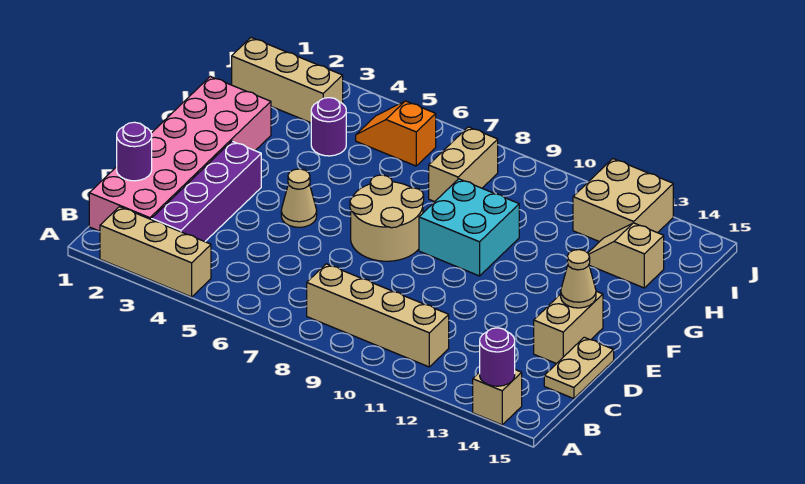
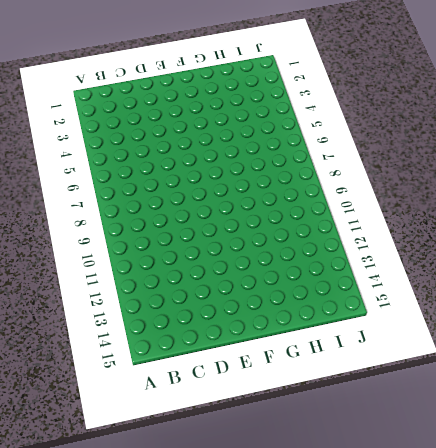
none -> tan brick A2:A4 level 1
none -> tan brick A14 level 1
none -> pink brick B1:G2 level 1

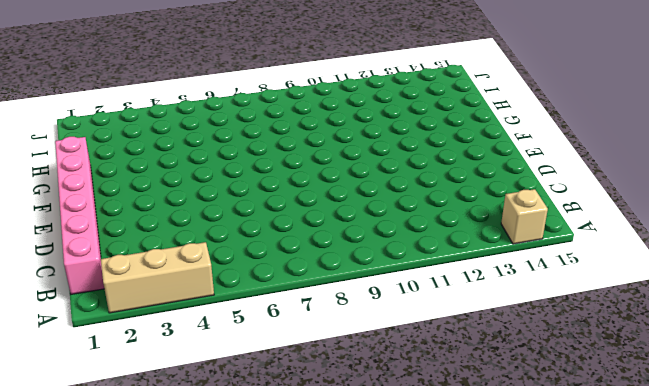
pink brick B1:G1 level 1 -> pink brick B1:G2 level 1
none -> purple brick B3:E3 level 1
none -> tan brick B8:B11 level 1
none -> tan plate C15:D15 level 1

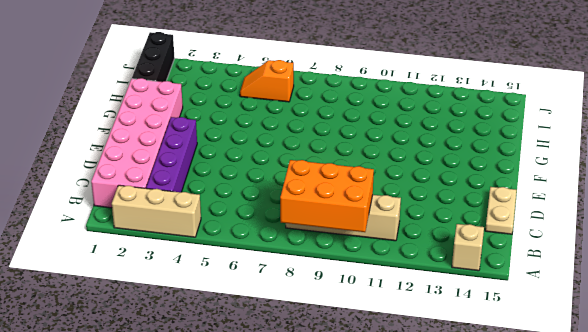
orange brick A8:B10 level 2 -> none
black brick H1:J1 level 1 -> tan brick I1:I3 level 1
none -> tan brick D14:E14 level 1
none -> tan cone E5 level 1
none -> tan round brick E7:F8 level 1

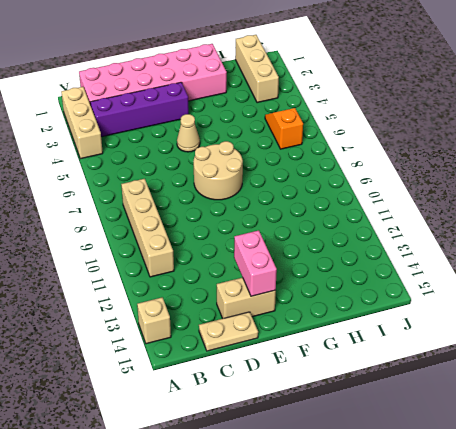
pink brick E13:E14 level 2 -> tan cone E14 level 2
none -> cyan brick F9:G10 level 1
none -> purple round brick H4 level 1
none -> tan brick H8:I8 level 1

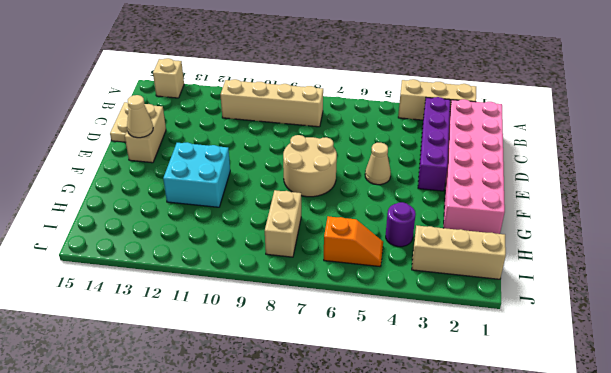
cyan brick F11:G12 level 1 -> cyan brick F9:G10 level 1
none -> tan slope H13:H14 level 1 top 14
none -> tan brick I12:J13 level 1
none -> purple round brick A14 level 2

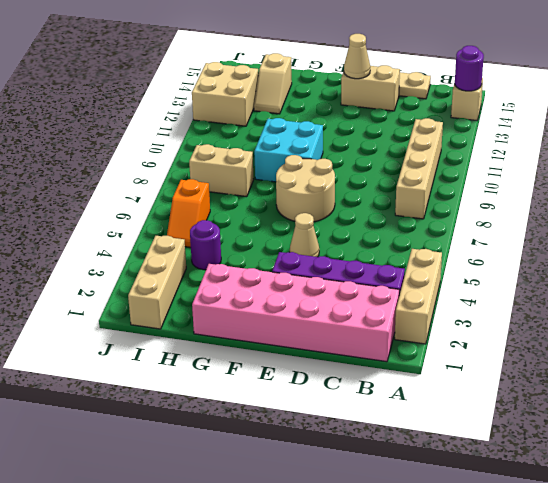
none -> purple round brick C1 level 2

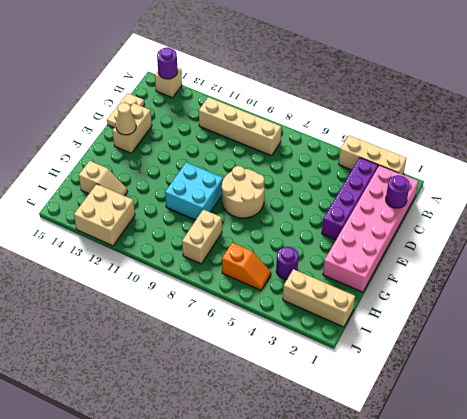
none -> tan cone E5 level 1

